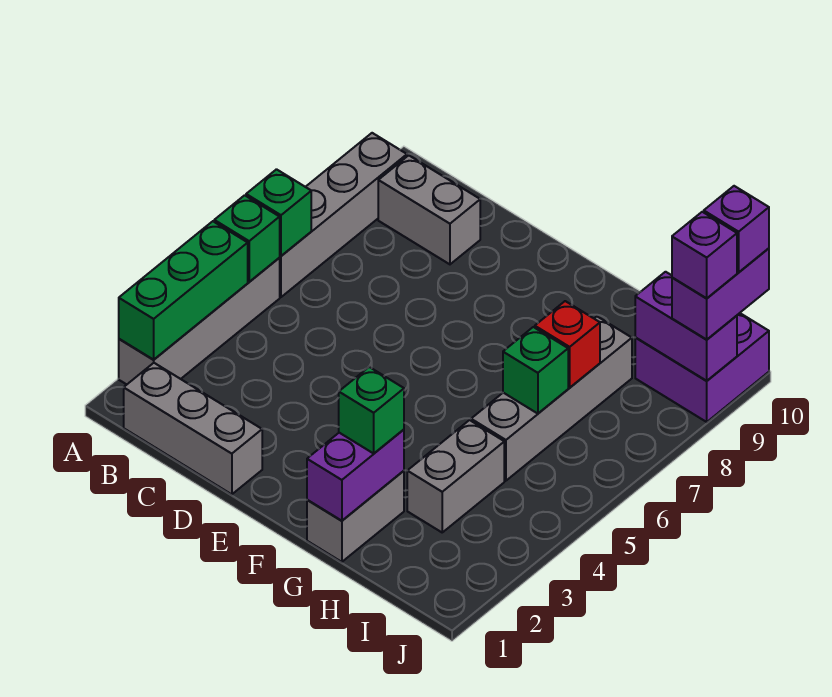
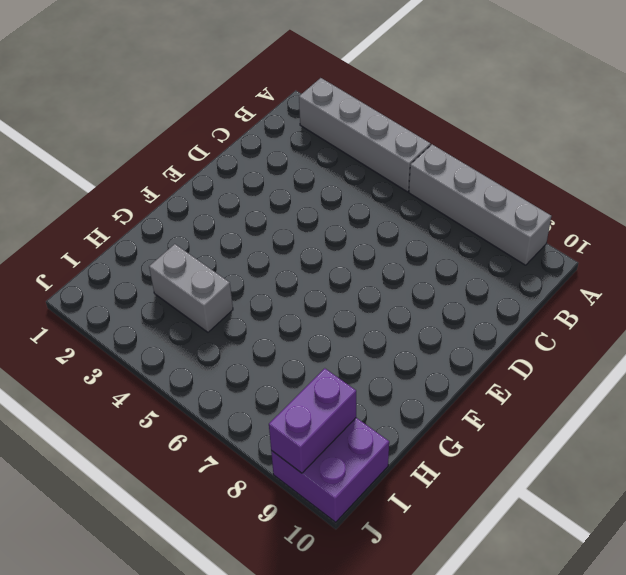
none -> grey brick B1:D1 level 1
none -> grey brick B9:C9 level 1
none -> grey brick G1:G2 level 1

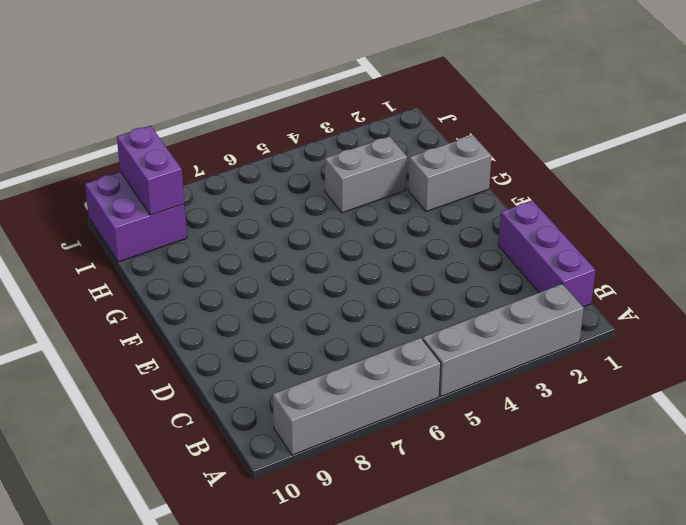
purple brick B1:D1 level 1 -> grey brick B1:D1 level 1
none -> grey brick B9:C9 level 1
none -> grey brick H5:H8 level 1
none -> green brick A2:A4 level 2

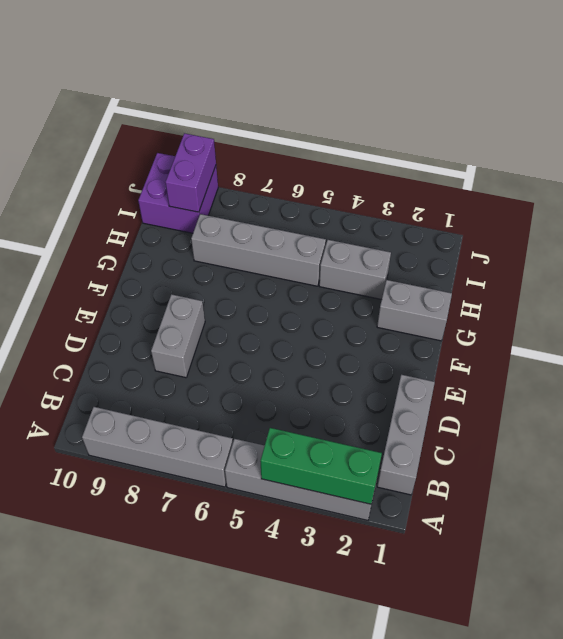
grey brick D8:E8 level 1 -> grey brick B9:C9 level 1
none -> green brick A5 level 2
none -> green brick A6 level 2
none -> purple brick G1:G2 level 2

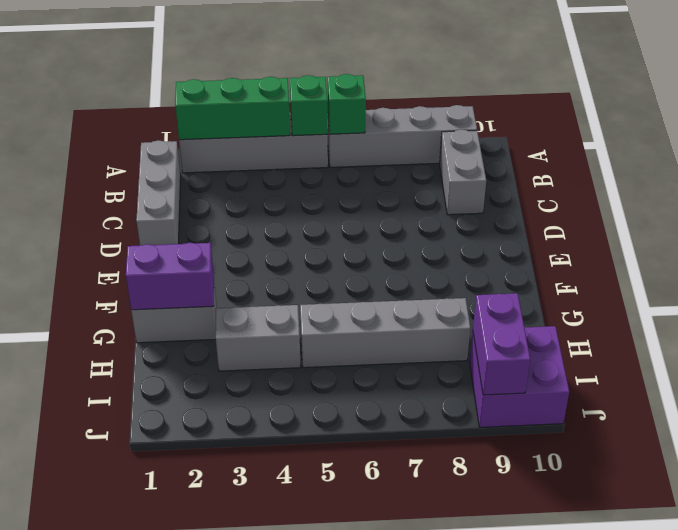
none -> green brick H6 level 2
none -> red brick H7 level 2
none -> green brick G2 level 3

